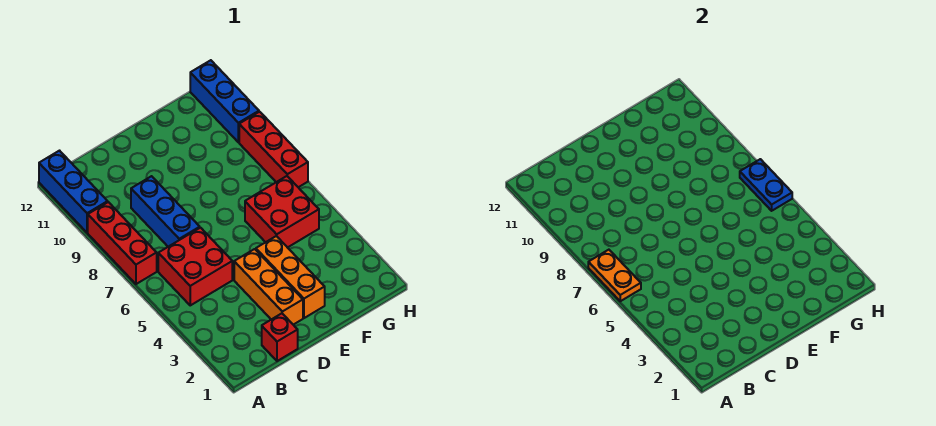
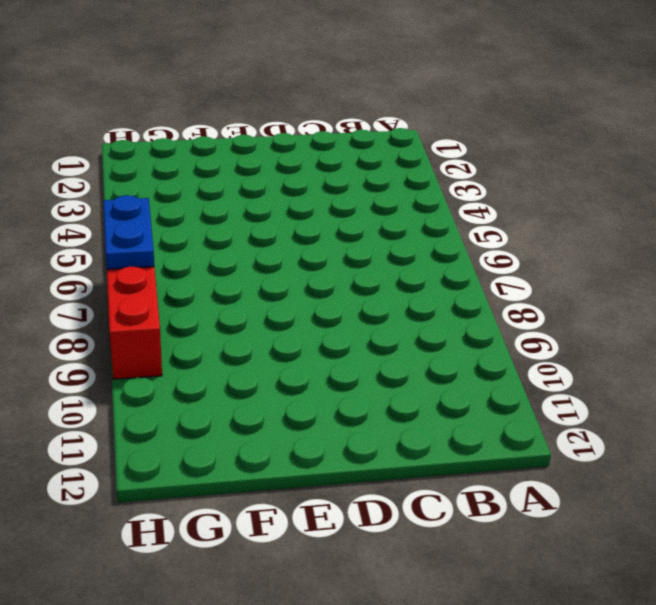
none -> red brick A7:A9 level 1
none -> blue brick A10:A12 level 1
none -> red brick B5:C6 level 1

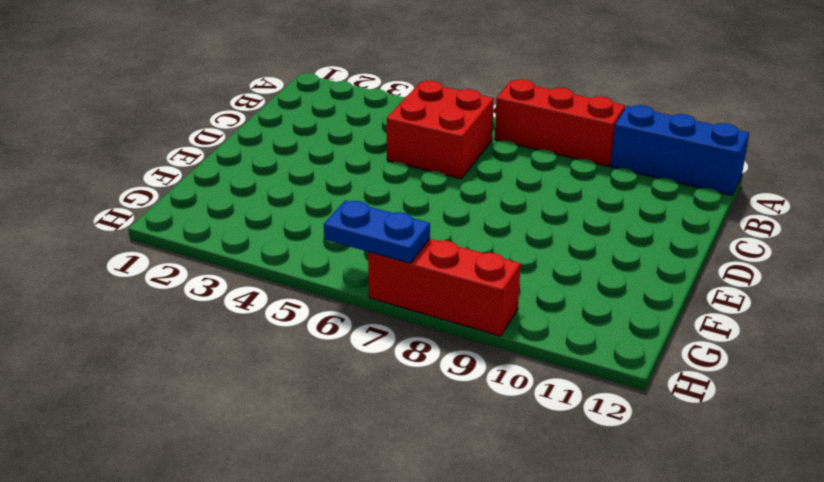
none -> red brick C1 level 1
none -> blue brick C7:C9 level 1
none -> orange brick D2:D4 level 1

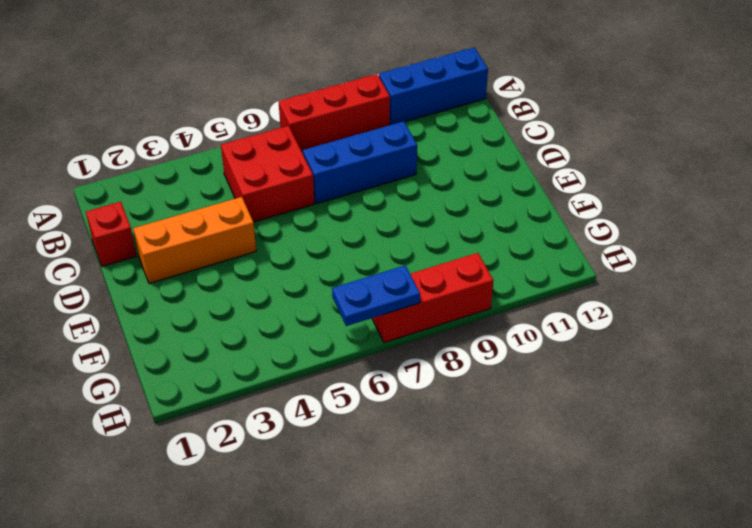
none -> orange brick E2:E4 level 1
none -> red brick F5:G6 level 1
none -> blue brick H10:H12 level 1

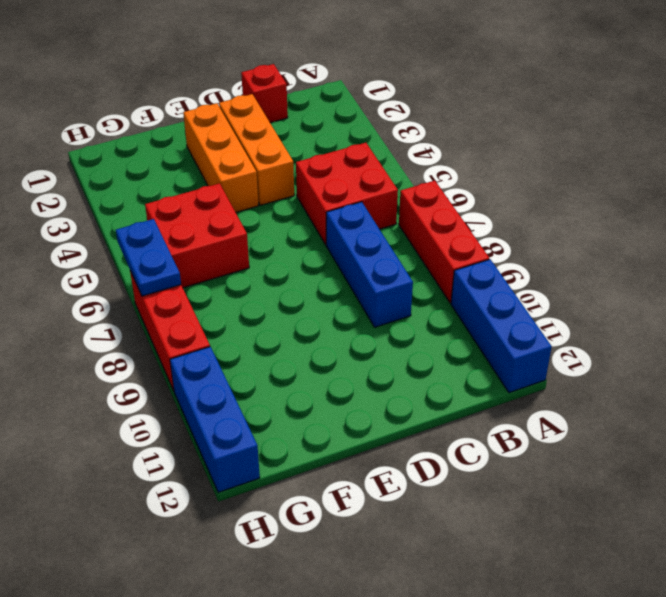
none -> orange plate A6:A7 level 2

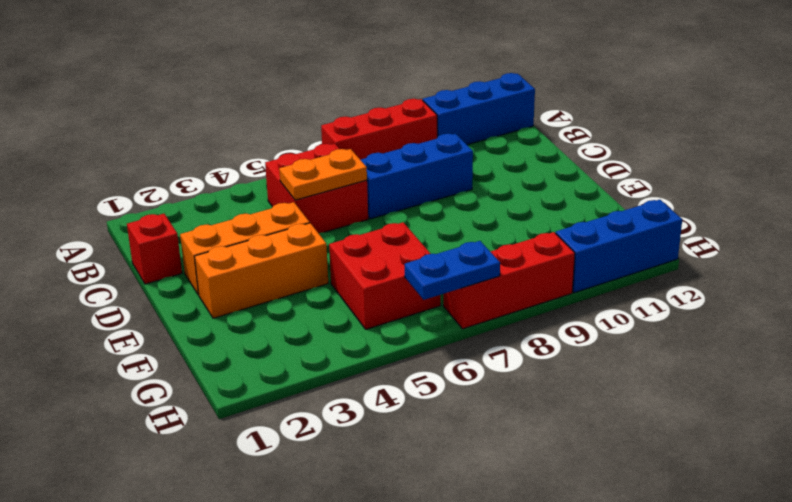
orange plate C5:C6 level 2 -> orange plate A6:A7 level 2

